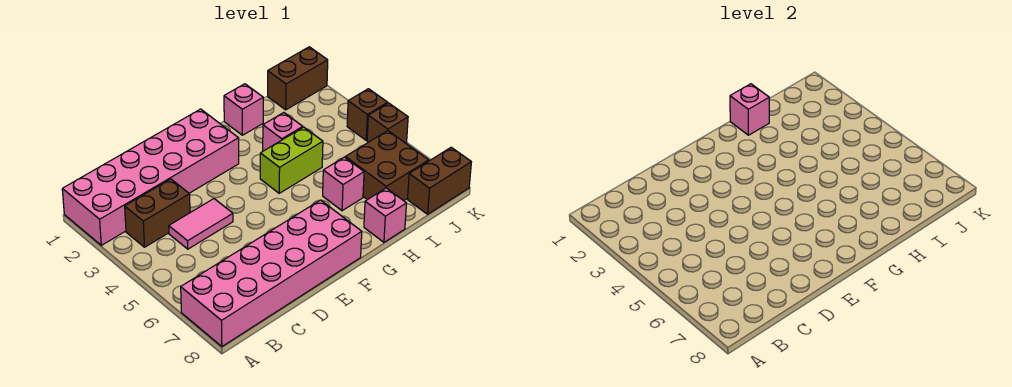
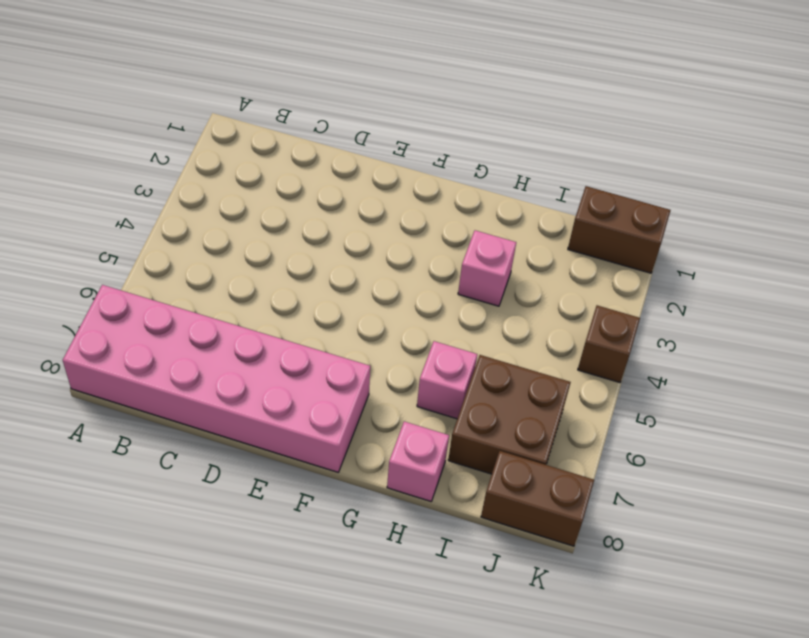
none -> pink brick A1:F2 level 1
none -> brown brick B3:C3 level 1
none -> pink tile C4:D4 level 1

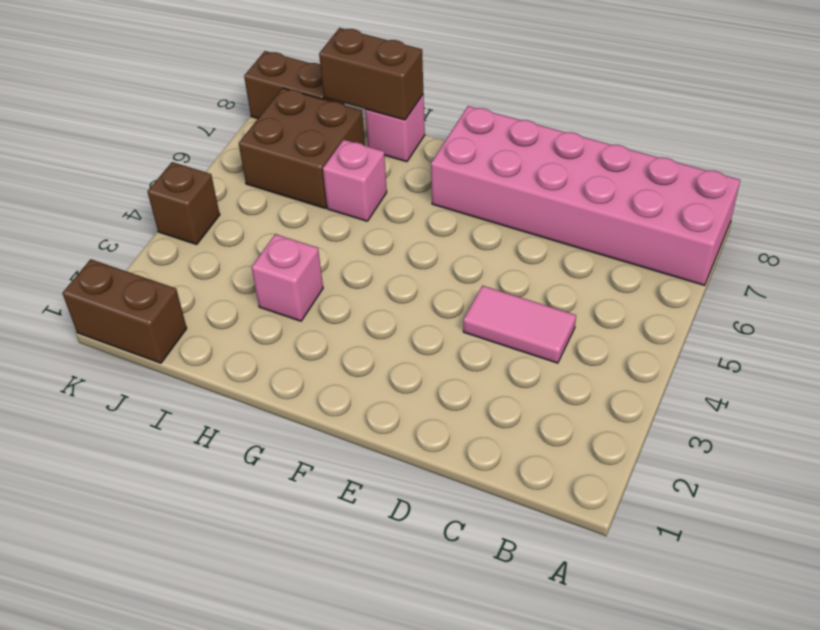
brown brick H8:I8 level 2 -> brown brick B3:C3 level 1
none -> pink brick A1:F2 level 1
none -> lime brick G4:H4 level 1
none -> pink brick H1 level 1

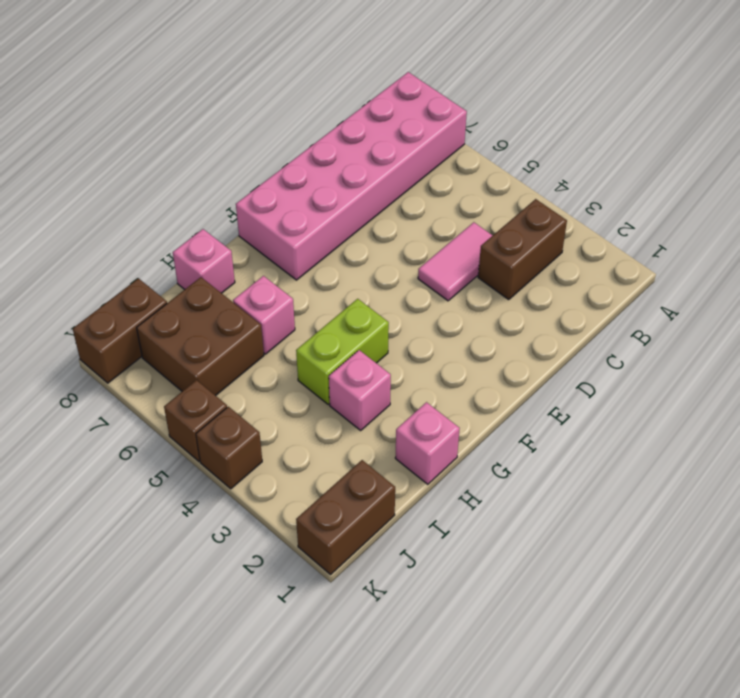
none -> pink brick A1:F2 level 1
none -> pink brick H1 level 2

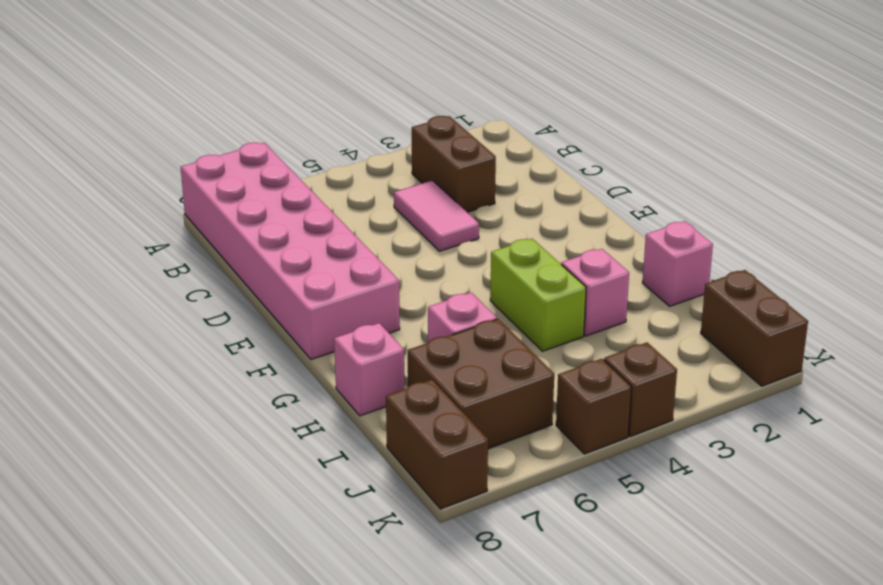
none -> pink brick A1:F2 level 1
none -> pink brick H1 level 2

